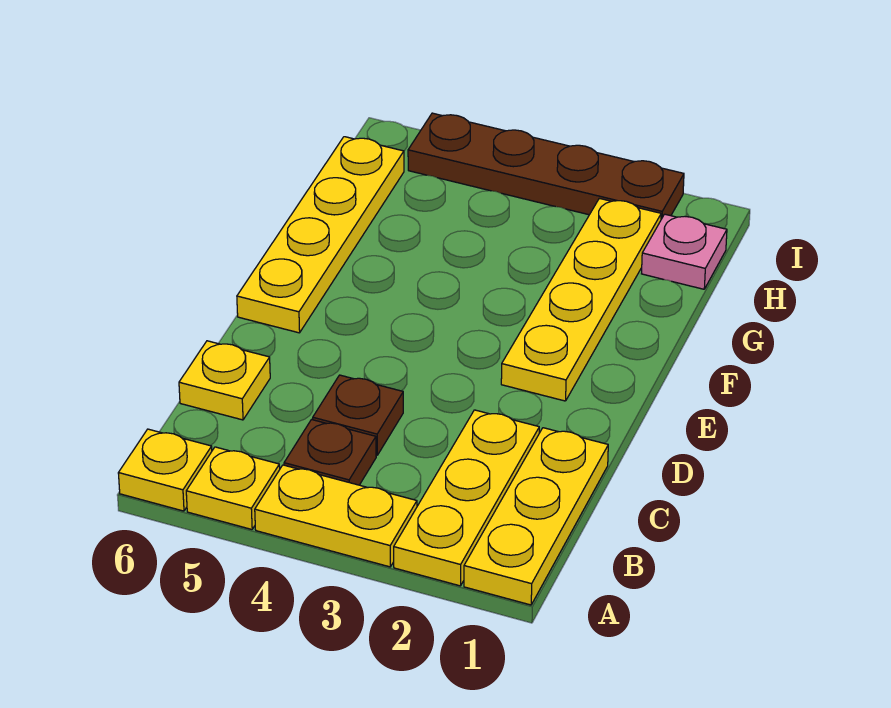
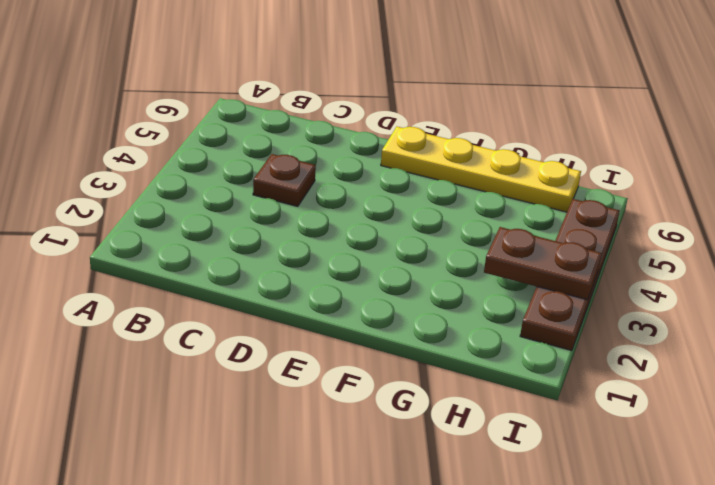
brown plate H3:I3 level 2 -> none
none -> yellow plate A1:C1 level 1
none -> yellow plate A2:C2 level 1
none -> yellow plate A3:A4 level 1

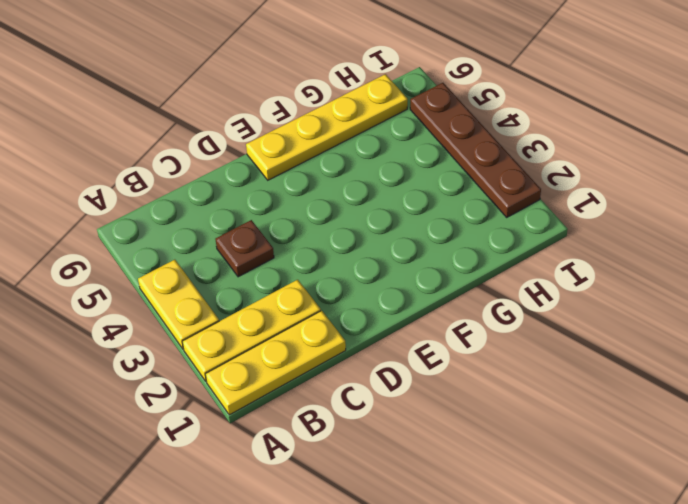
none -> yellow plate A5 level 1
none -> yellow plate A6 level 1
none -> brown plate B4 level 1

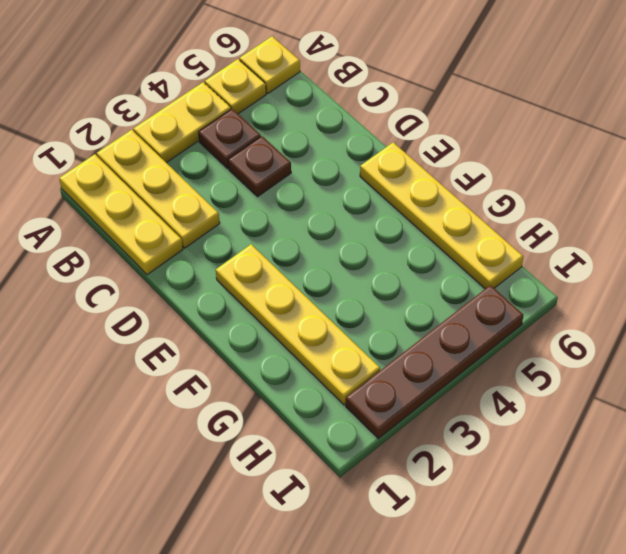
none -> yellow plate C6 level 1
none -> pink plate H1 level 1

